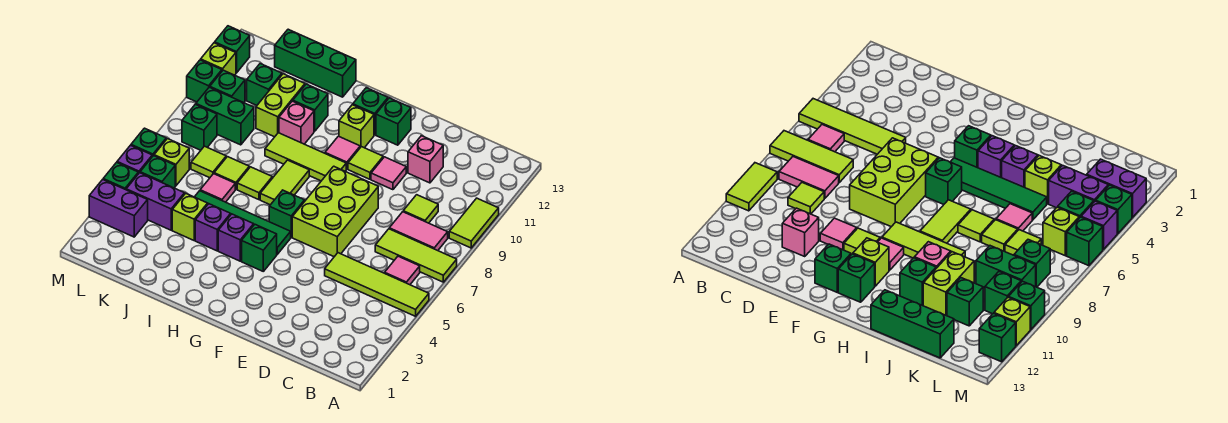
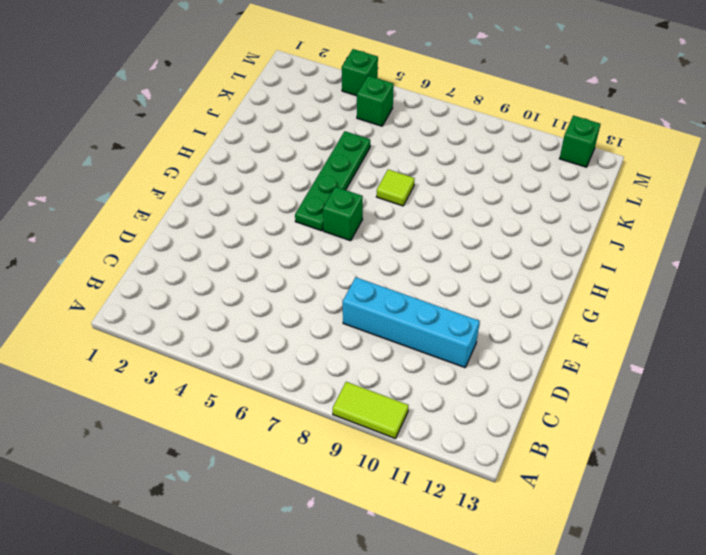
cyan brick D8:D11 level 1 -> pink brick D11 level 1
green plate G5:J5 level 1 -> green tile G5:J5 level 1
none -> lime tile A5:D5 level 1
none -> lime tile A7:C7 level 1
none -> pink tile B6 level 1
none -> pink tile B8:C8 level 1

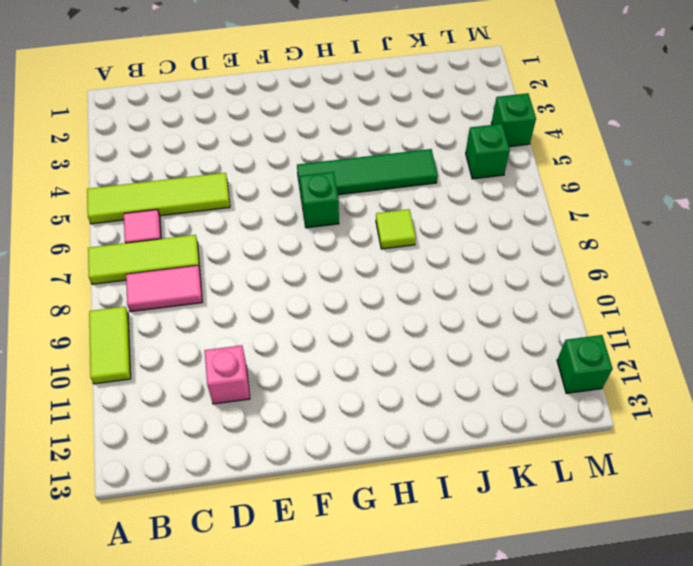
none -> lime tile C9 level 1
none -> lime brick E6:F8 level 1
none -> pink tile E10 level 1
none -> lime tile F10 level 1

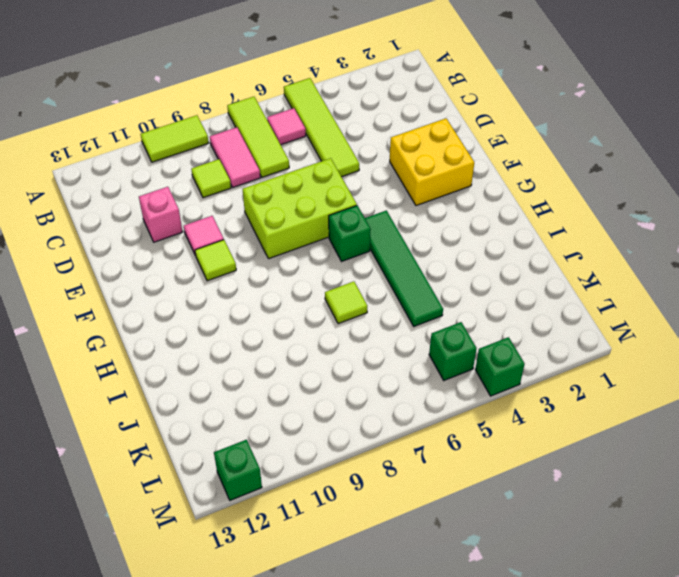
yellow brick E2:F3 level 1 -> none
none -> green brick F12 level 1
none -> green brick G4 level 1
none -> lime tile G9:I9 level 1
none -> pink tile G10 level 1

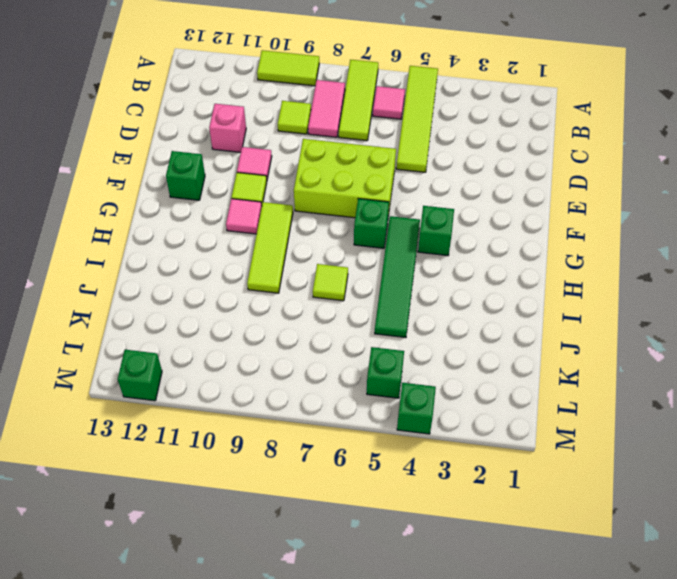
none -> lime brick G11 level 1
none -> green brick G12 level 1
none -> purple brick H4 level 1
none -> lime tile H7:H8 level 1

